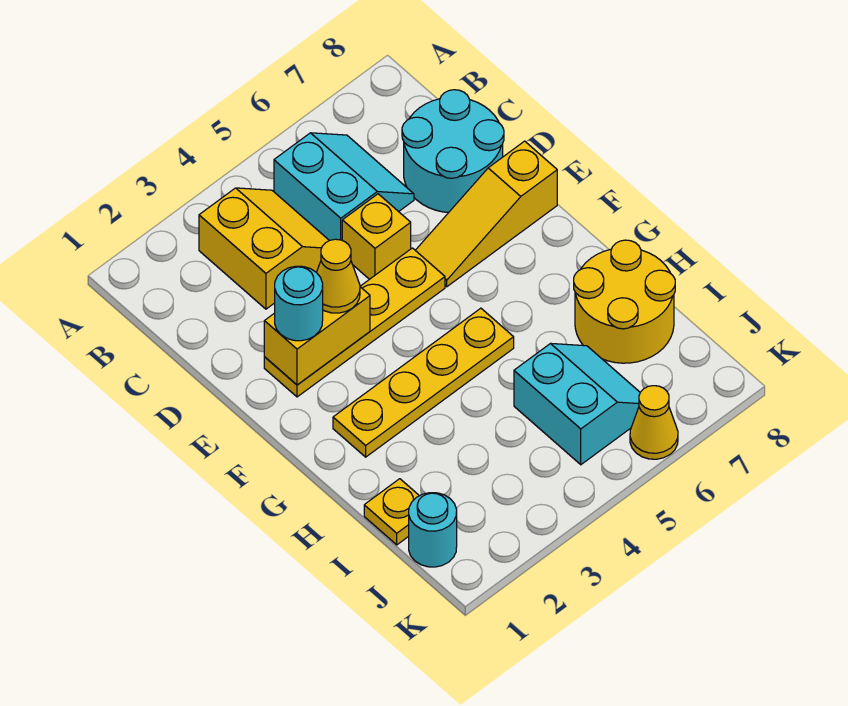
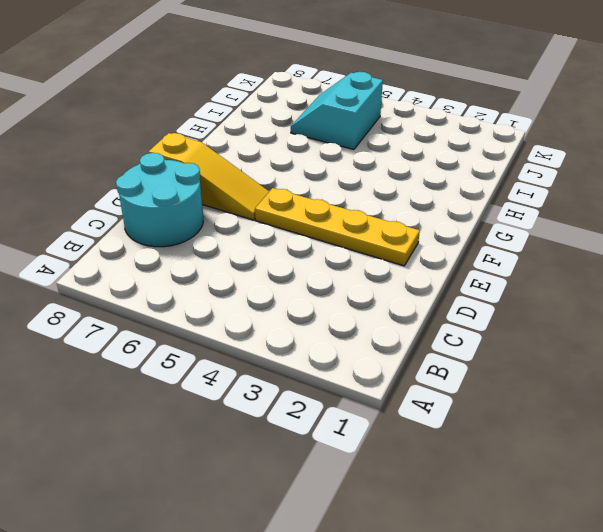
none -> yellow slope B3:C4 level 1 top 3
none -> cyan slope B5:C6 level 1 top 5
none -> yellow brick D5 level 1

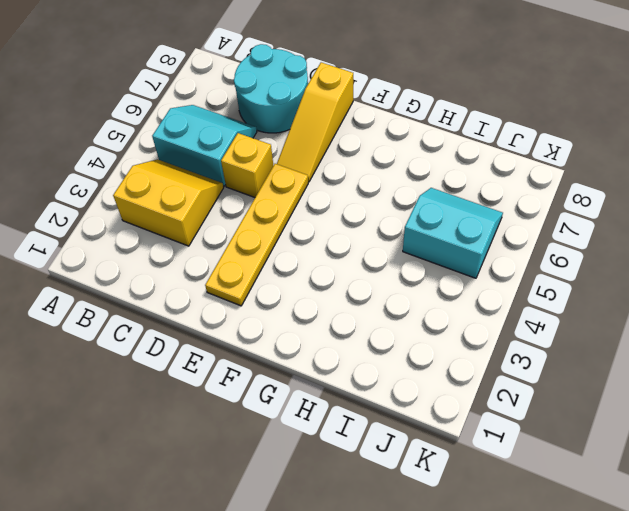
none -> yellow plate G2:G5 level 1
none -> yellow round brick H7:I8 level 1
none -> yellow plate I1 level 1

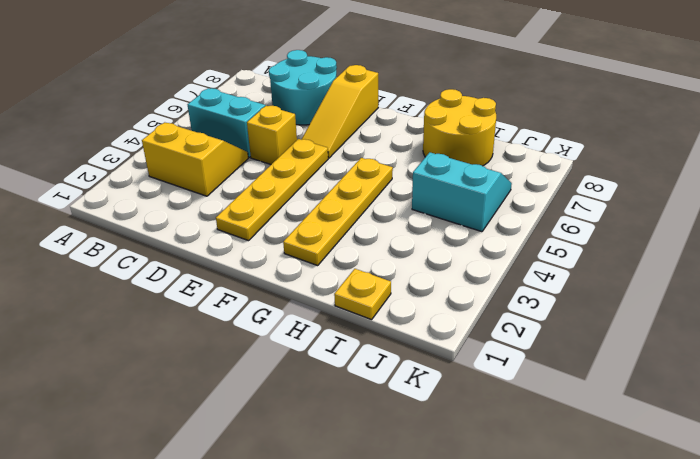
none -> cyan round brick J1 level 1
none -> yellow cone K6 level 1
none -> yellow brick E2:E3 level 2

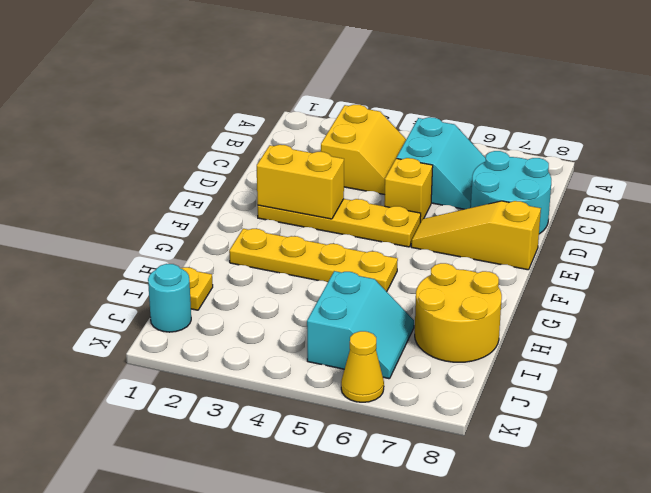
none -> cyan round brick E2 level 3
none -> yellow cone E3 level 3

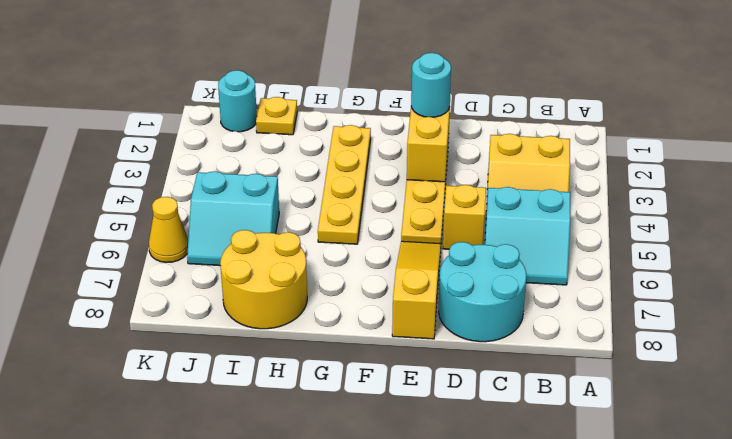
none -> yellow cone E3 level 3

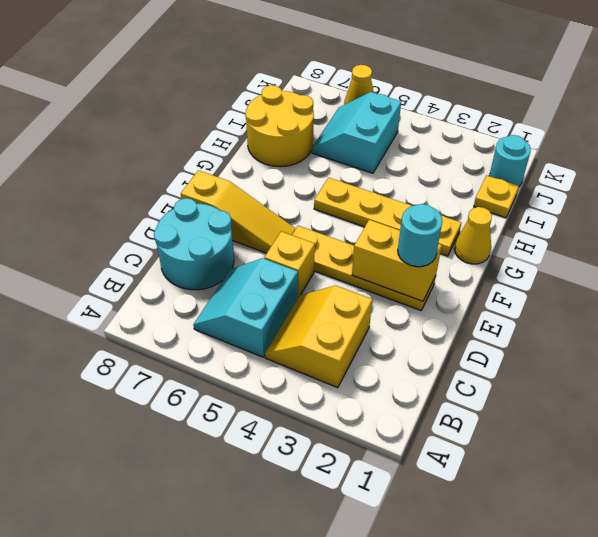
yellow cone G1 level 1 -> yellow cone E3 level 3

